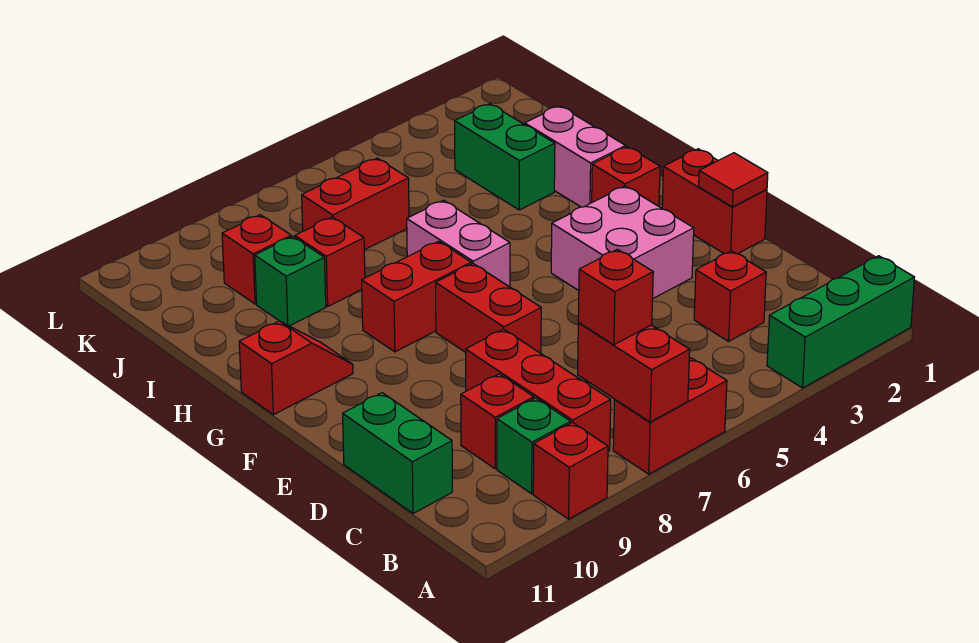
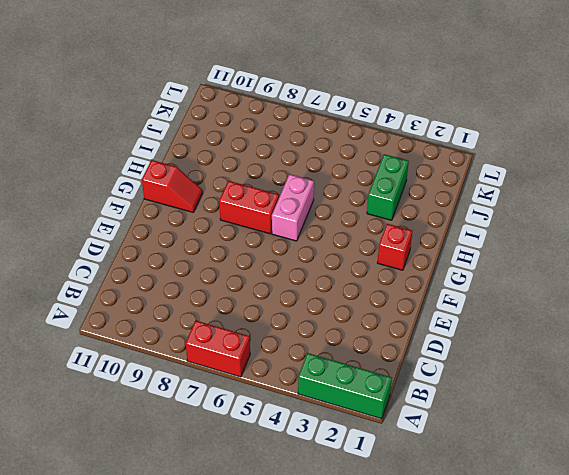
none -> red brick A9 level 1
none -> red brick B8:D8 level 1
none -> green brick B9 level 1

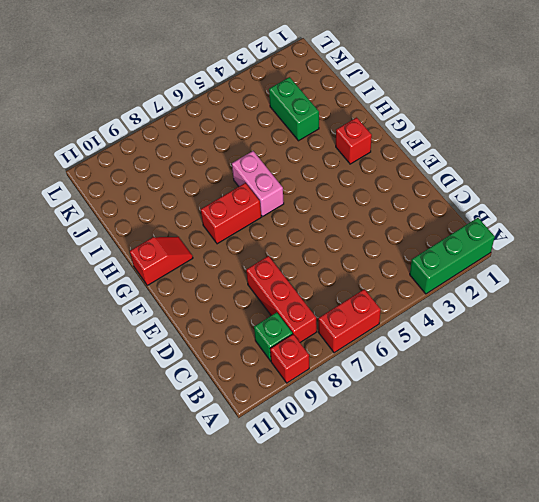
none -> red brick C3 level 1
none -> red brick C9 level 1
none -> green brick C11:D11 level 1

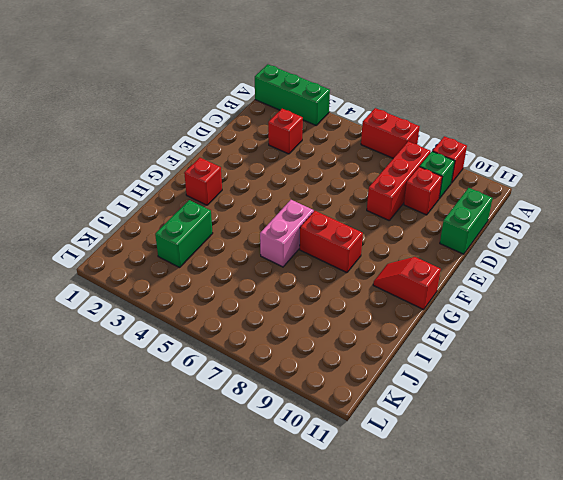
none -> red brick E1:F1 level 1
none -> pink brick E3:F4 level 1
none -> red brick E7:F7 level 1

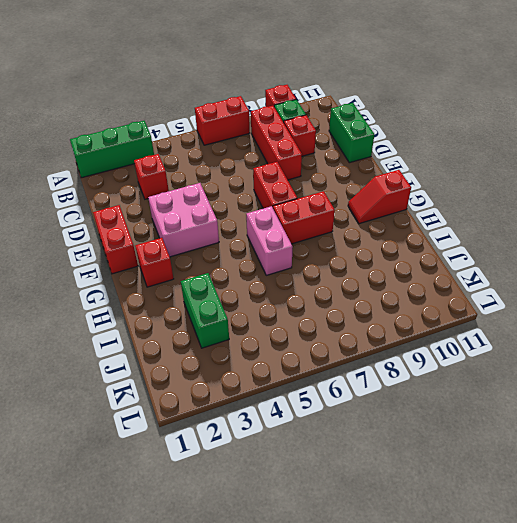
none -> pink brick H2:I2 level 1
none -> red brick I8 level 1
none -> green brick I9 level 1

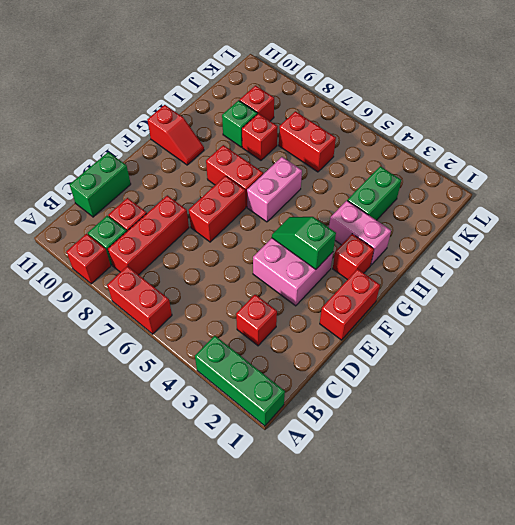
green slope F3:F4 level 2 top 3 -> none
pink brick H2:H3 level 1 -> pink brick H2:I2 level 1
none -> red brick A7:B7 level 2
none -> red tile E1 level 2
none -> red brick B7 level 3

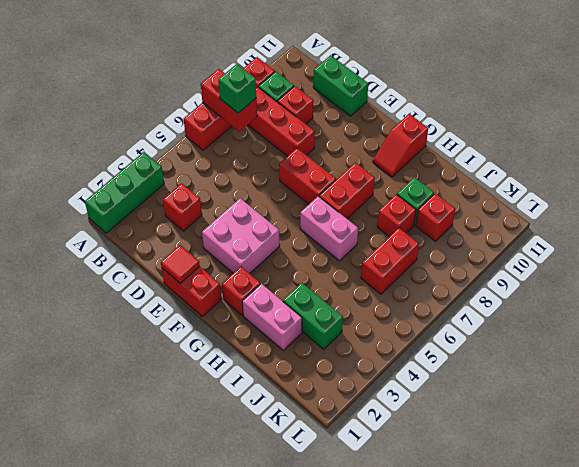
green brick B7 level 3 -> red brick B7 level 3

